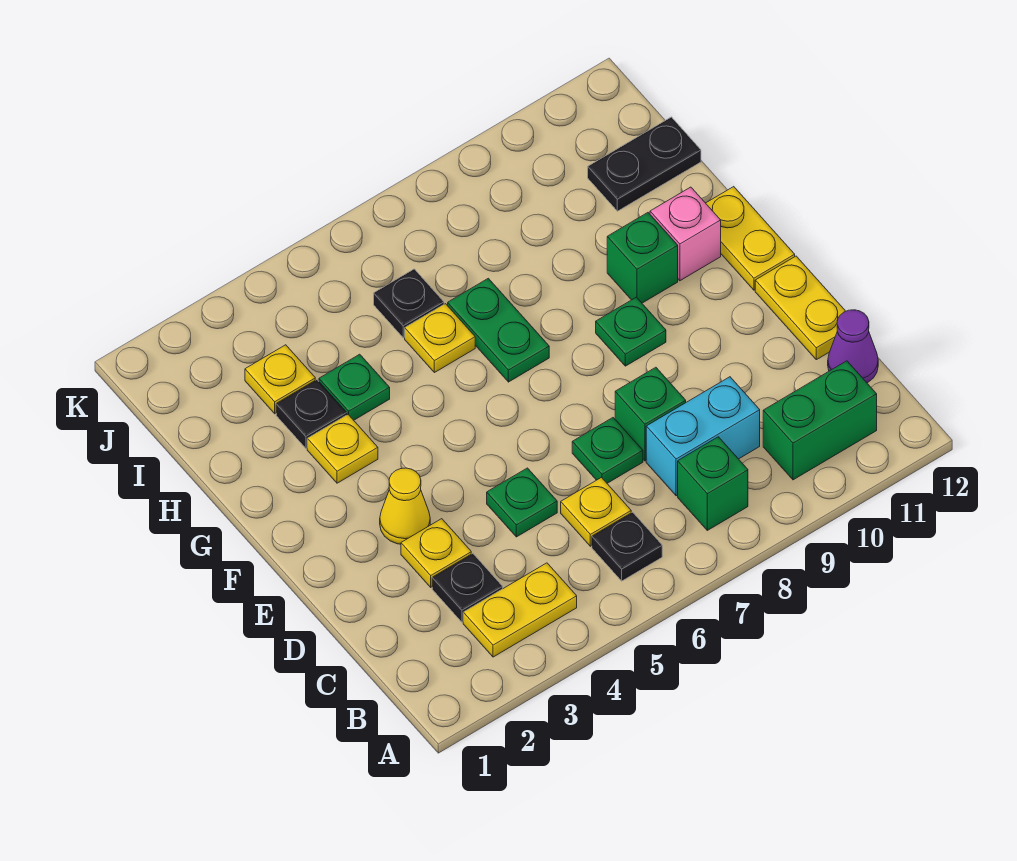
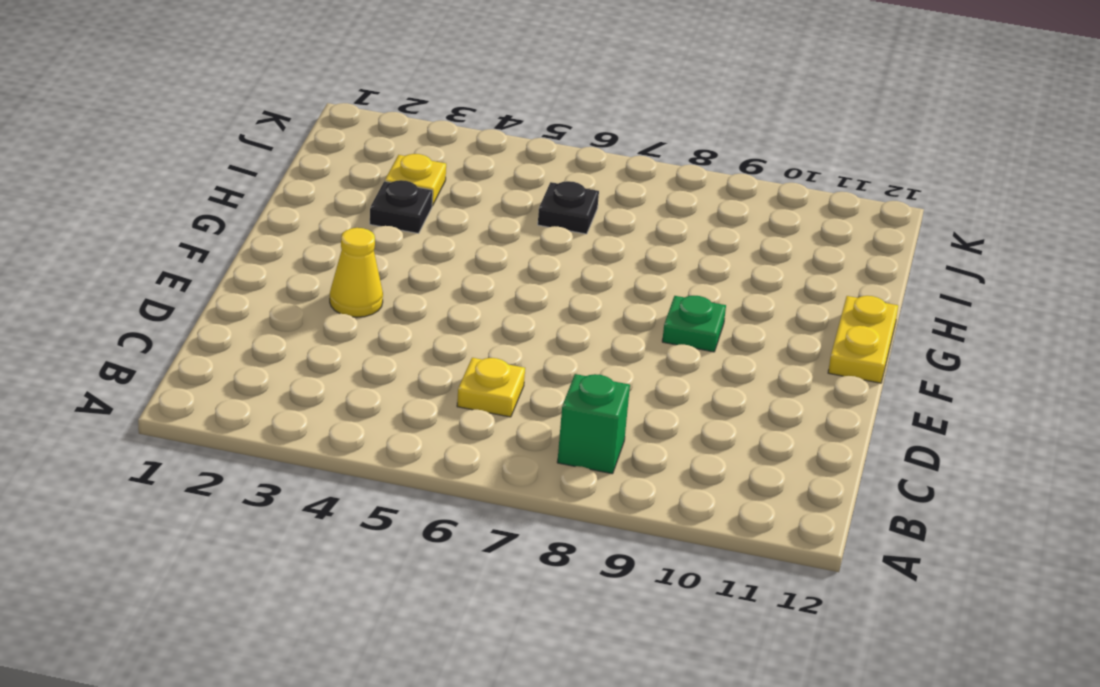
none -> yellow plate B3:B4 level 1
none -> black plate B6 level 1
none -> green brick B10:B11 level 1

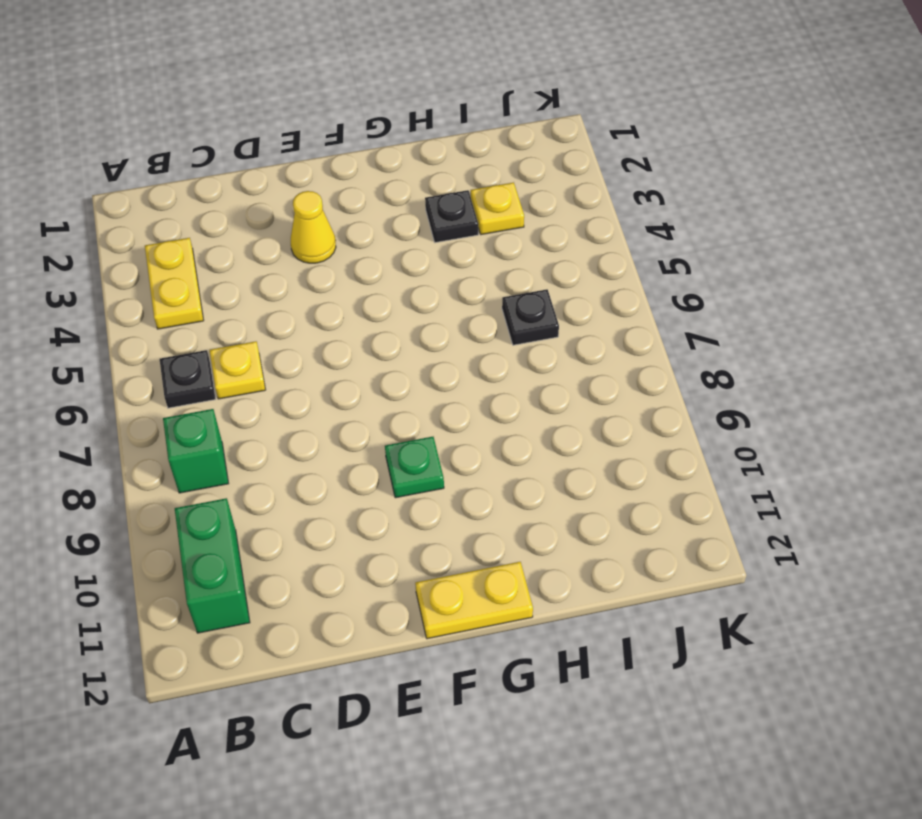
none -> black plate C3 level 1
none -> cyan brick C8:C9 level 1
none -> purple cone C12 level 1

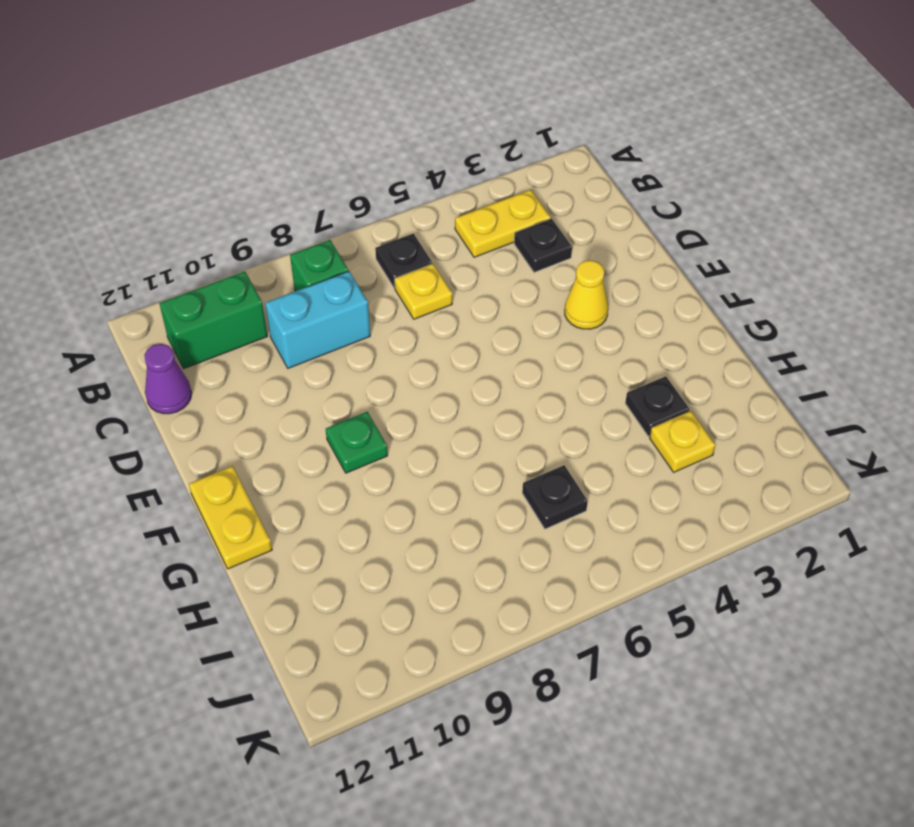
none -> yellow plate D3 level 1
none -> green plate D5 level 1
none -> green plate D7 level 1

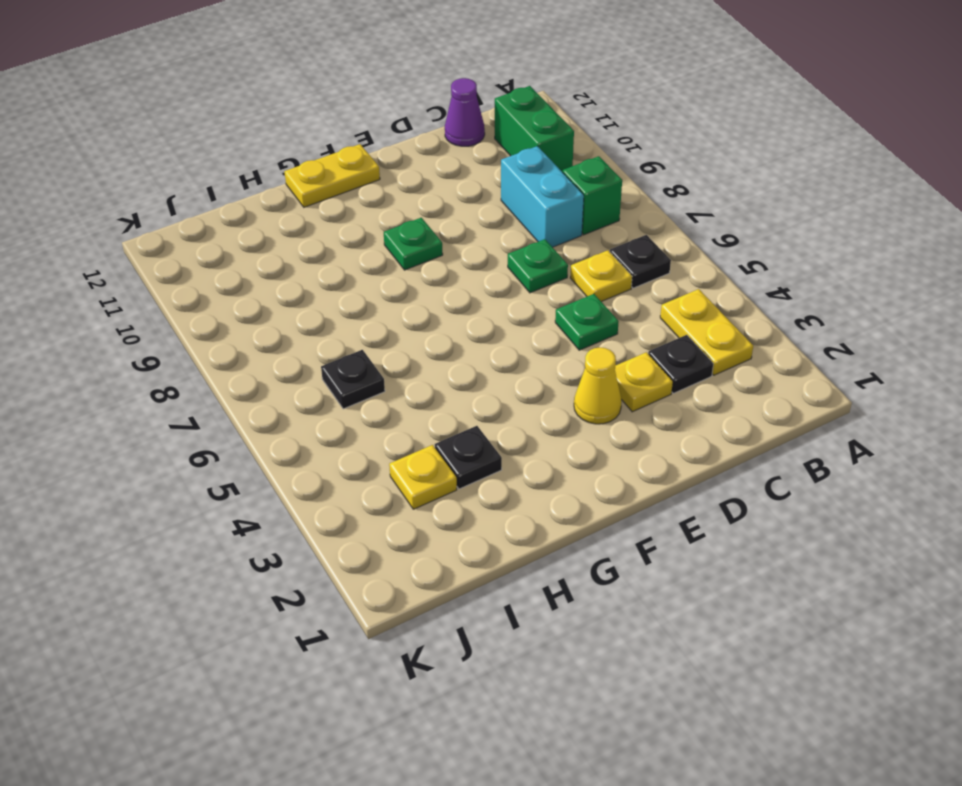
none -> green brick D8 level 1
none -> yellow plate D12:E12 level 1
none -> yellow plate G3 level 1

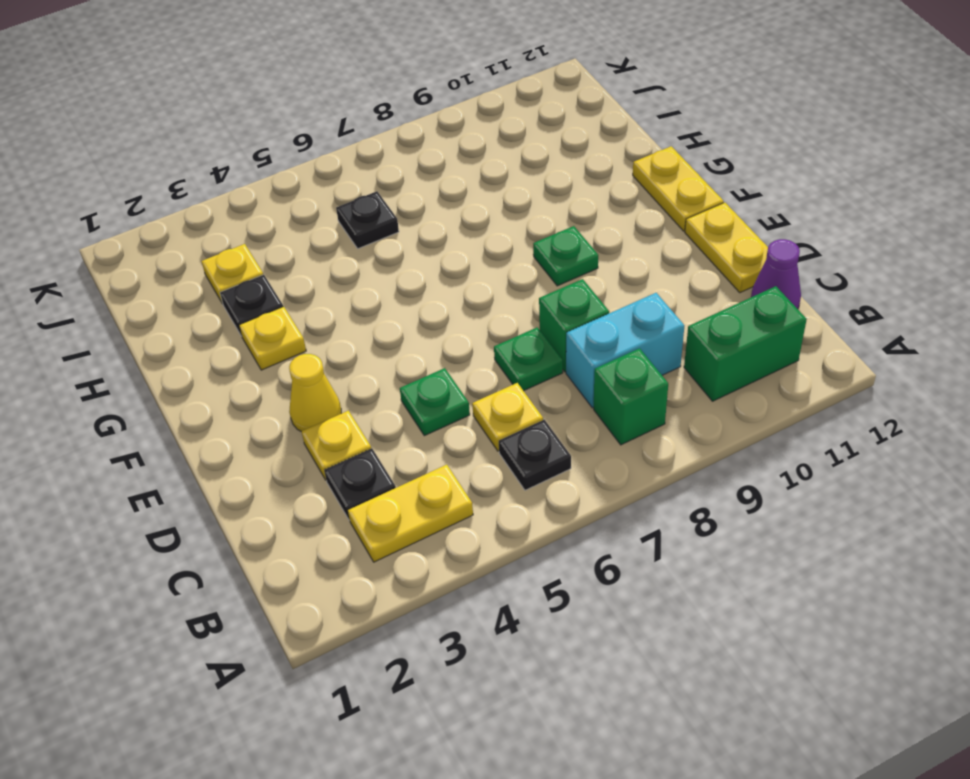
none -> green plate G7:H7 level 1
none -> green brick G10 level 1
none -> pink brick G11 level 1

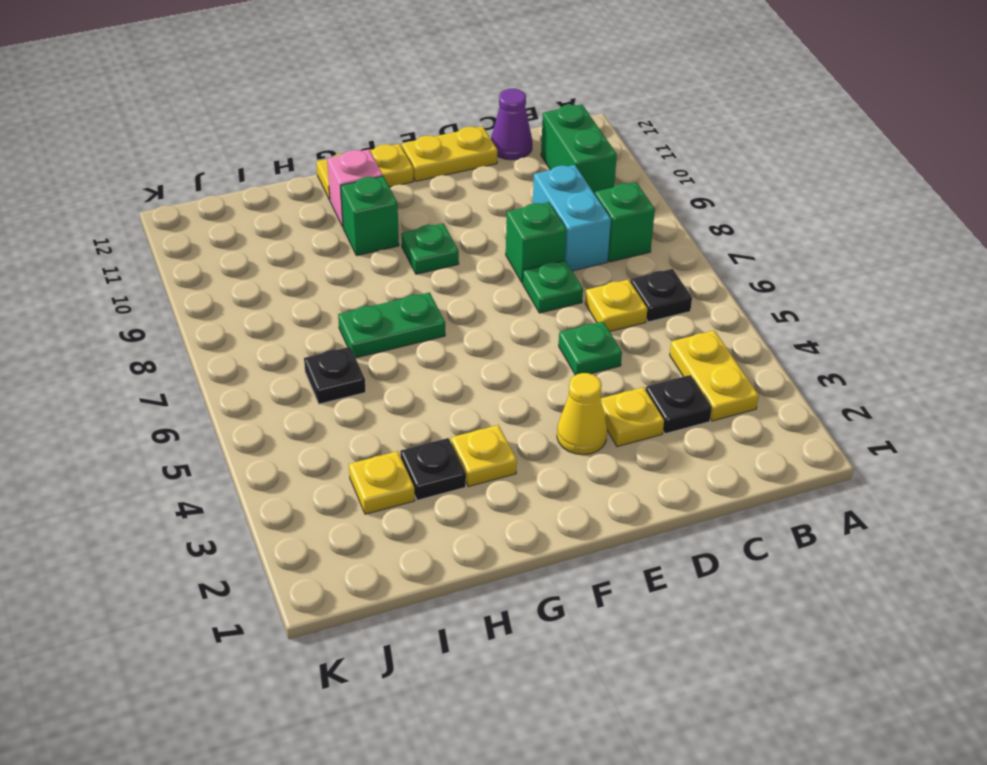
none -> green plate H4 level 1
none -> yellow plate H6 level 1
none -> black plate I11:I12 level 1

